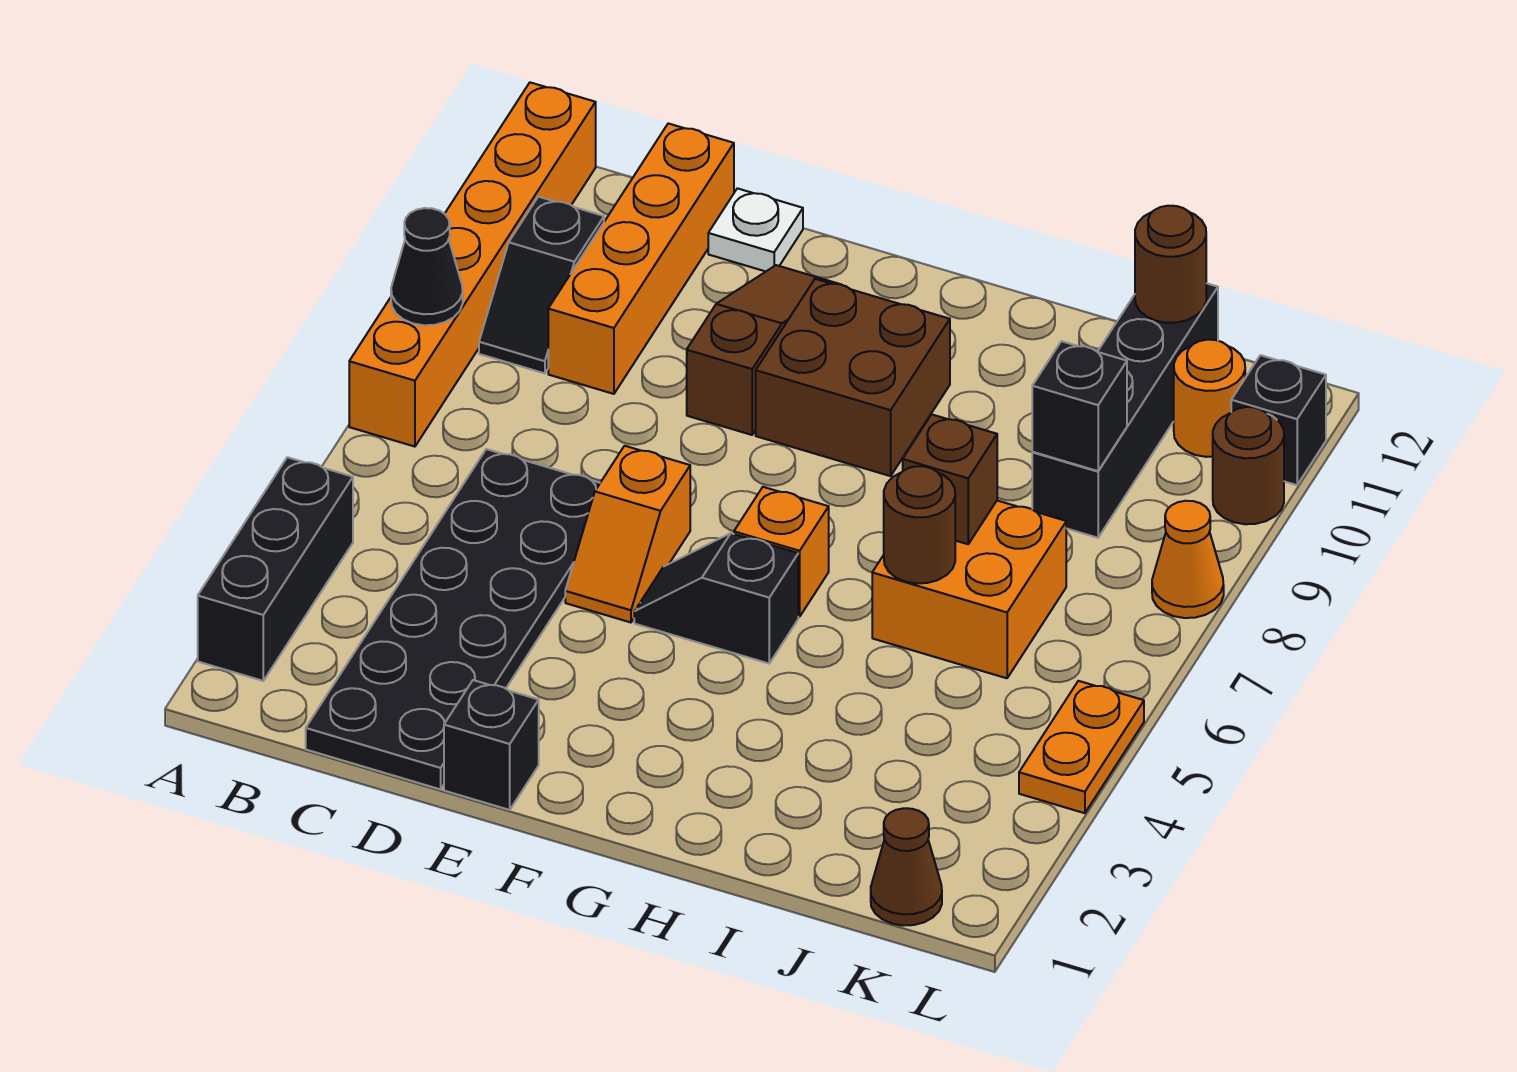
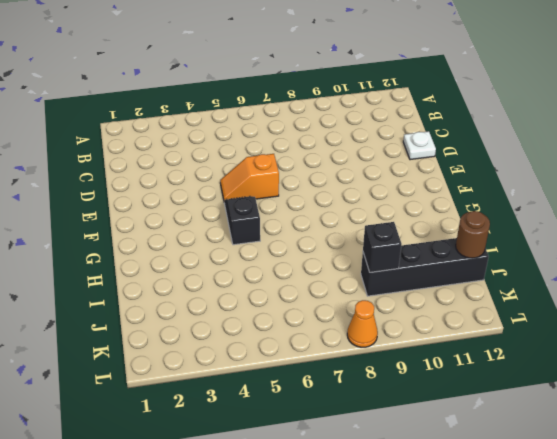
none -> black brick A2:A4 level 1
none -> orange brick A7:A12 level 1
none -> black slope B9:B10 level 1 top 10

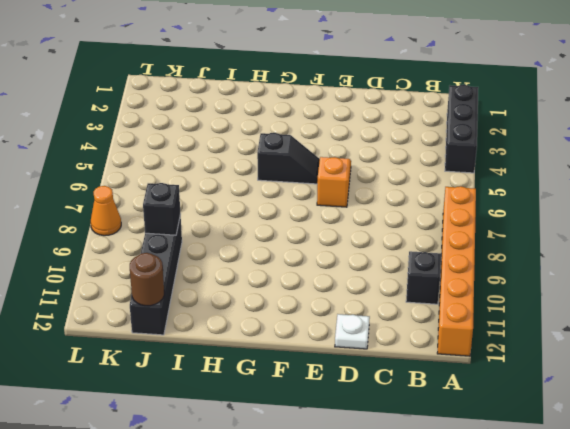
none -> black plate C1:D6 level 1
none -> orange brick C9:C12 level 1
none -> black brick E1 level 1

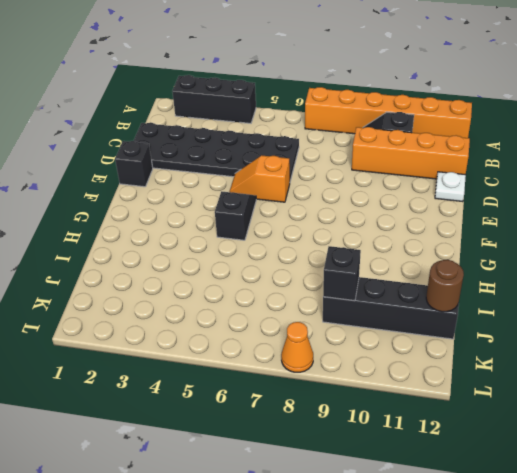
none -> brown slope E9:E11 level 1 top 9
none -> brown brick F9:G10 level 1
none -> orange brick G6 level 1

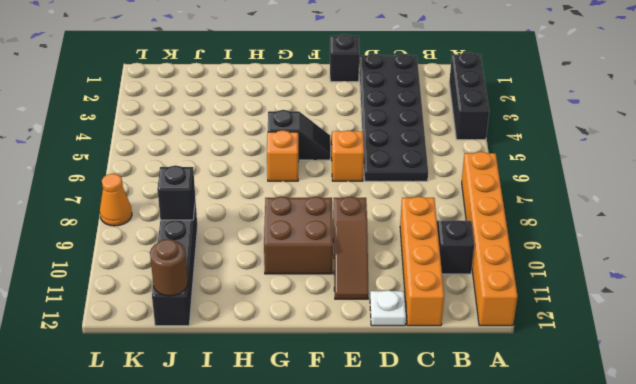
none -> orange brick I6:J7 level 1
none -> brown cone K1 level 1
none -> orange round brick K11 level 1

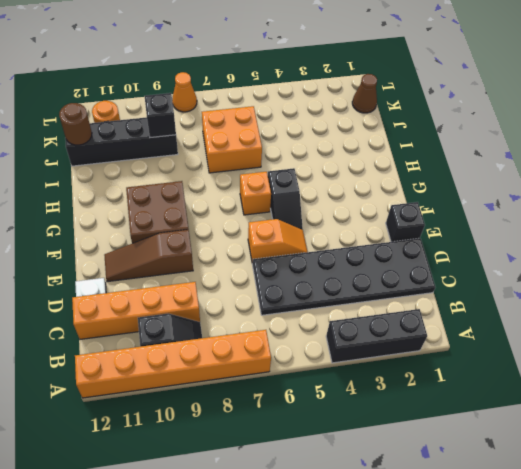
none -> orange plate L4:L5 level 1
none -> brown round brick L10 level 1
none -> black brick L11 level 1

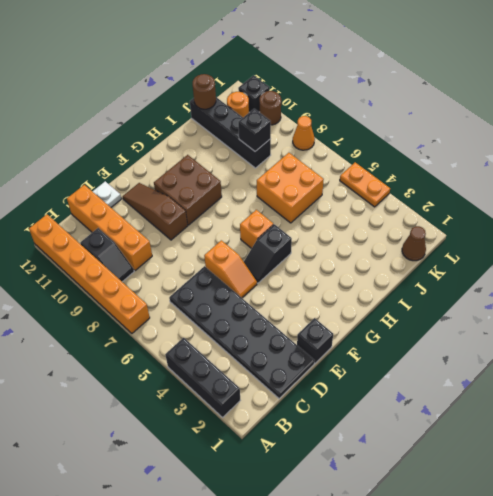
none -> black cone A8 level 2
none -> brown round brick I6 level 2
none -> brown brick I7 level 2

